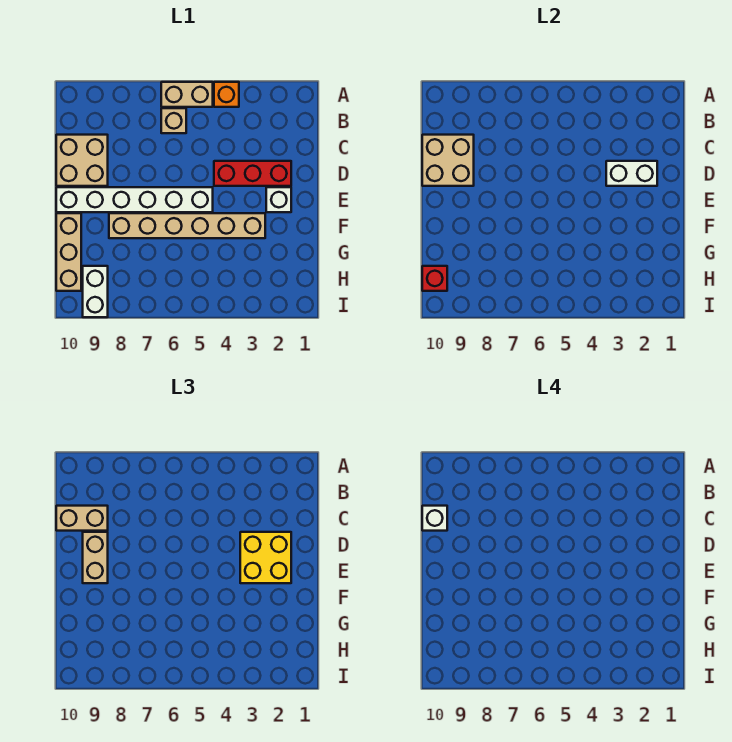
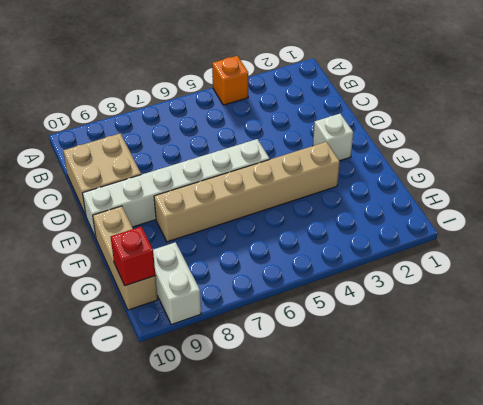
none -> tan brick A5:A6 level 1
none -> tan brick B6 level 1
none -> red brick D2:D4 level 1

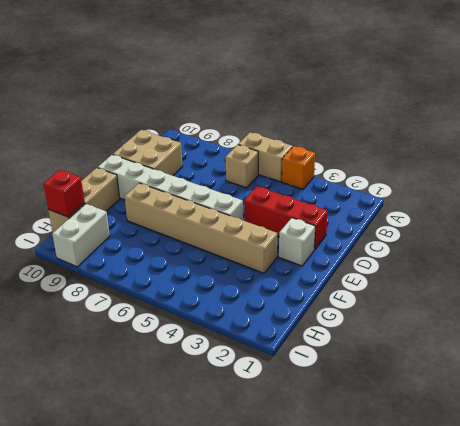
none -> tan brick C9:D10 level 2
none -> white brick D2:D3 level 2
none -> tan brick C9:C10 level 3

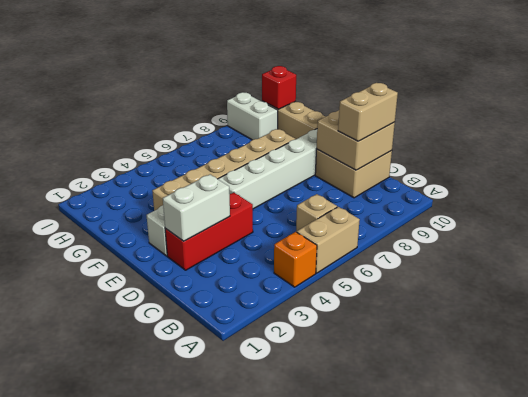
none -> yellow brick D2:E3 level 3
none -> tan brick D9:E9 level 3
none -> white brick C10 level 4

